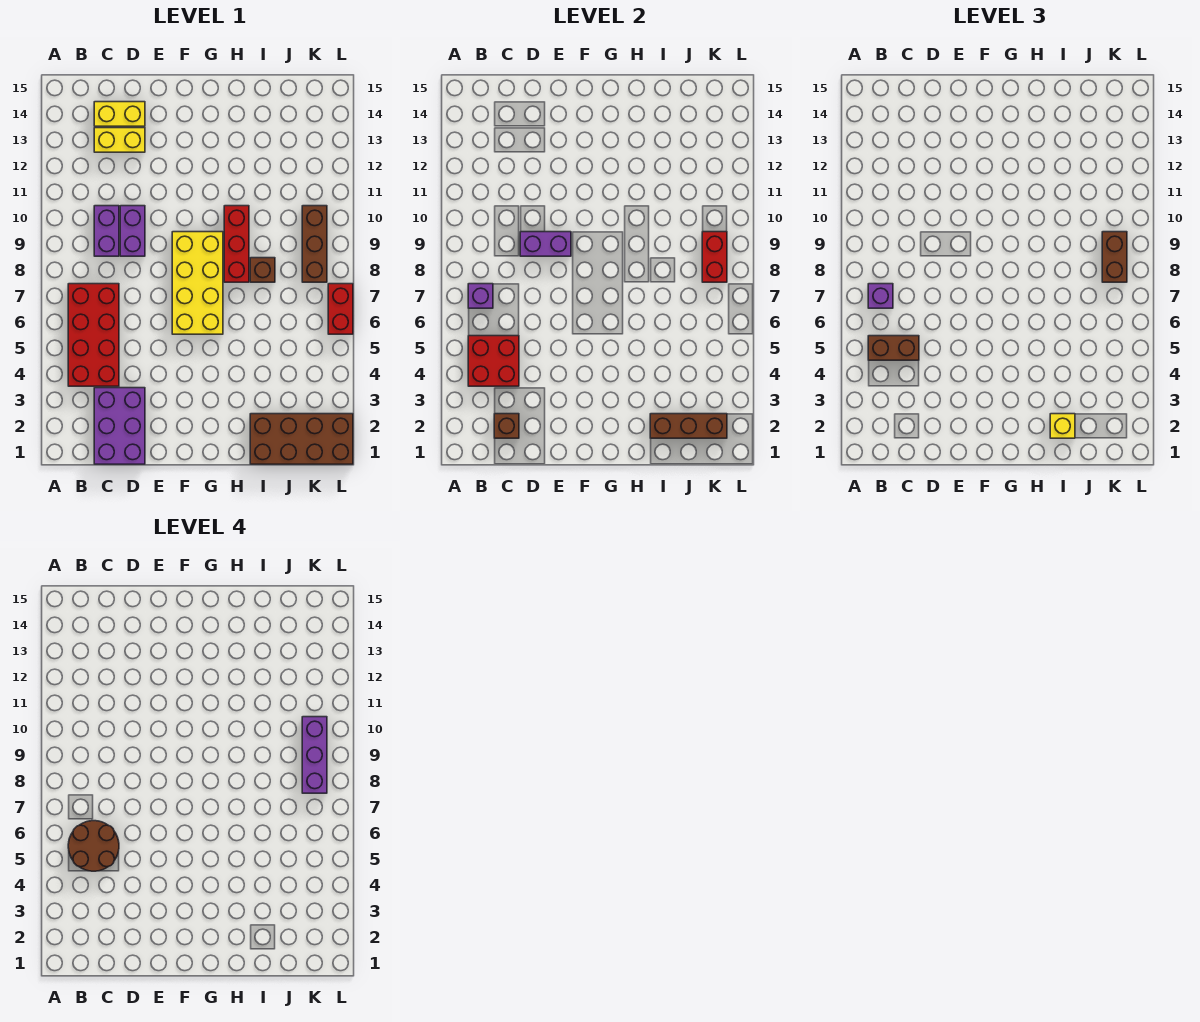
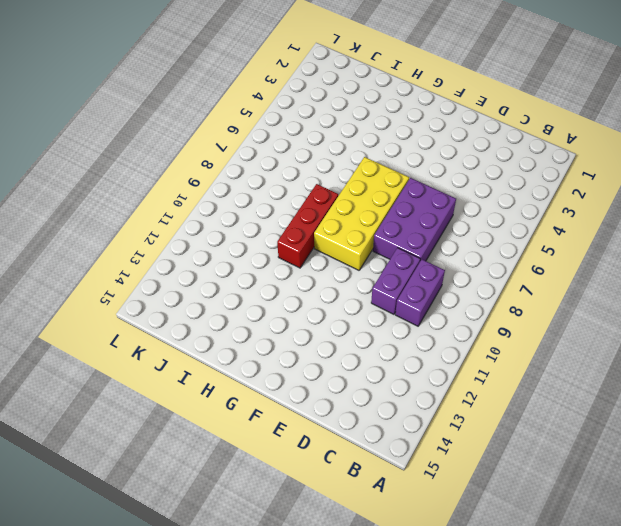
purple brick D6:E8 level 1 -> purple brick C1:D3 level 1
none -> red brick B4:C7 level 1
none -> yellow brick C13:D13 level 1
none -> yellow brick C14:D14 level 1

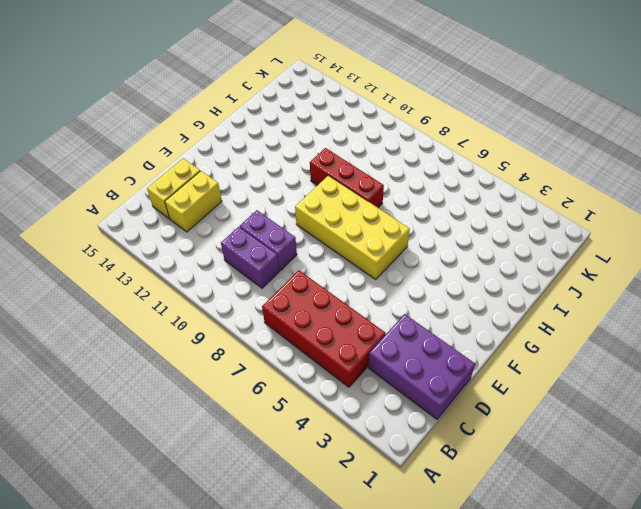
none -> brown brick I1:L2 level 1
none -> brown brick I8 level 1
none -> brown brick K8:K10 level 1

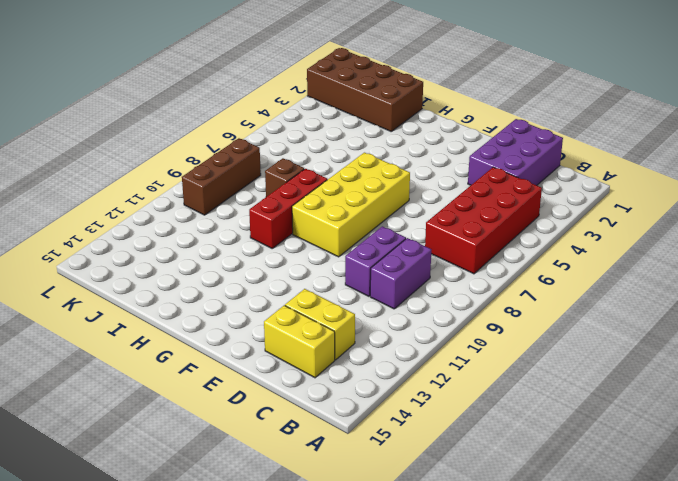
none -> red brick L6:L7 level 1
none -> red brick B4:C5 level 2
none -> purple brick B7 level 2

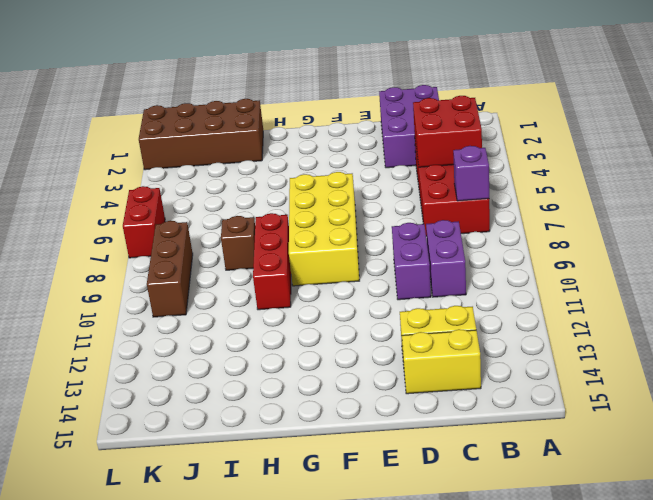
none -> brown brick C2 level 2
none -> purple brick D9:E9 level 2
none -> brown brick I2:K2 level 2

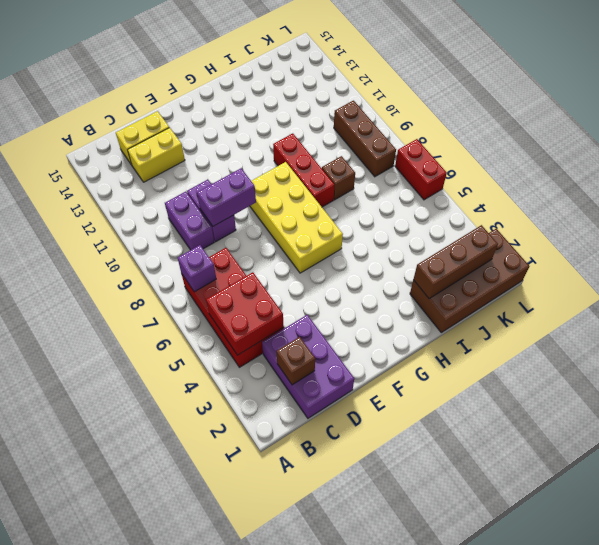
none -> red brick K8:K9 level 2
none -> brown brick B5:C5 level 3
none -> purple brick B7 level 3

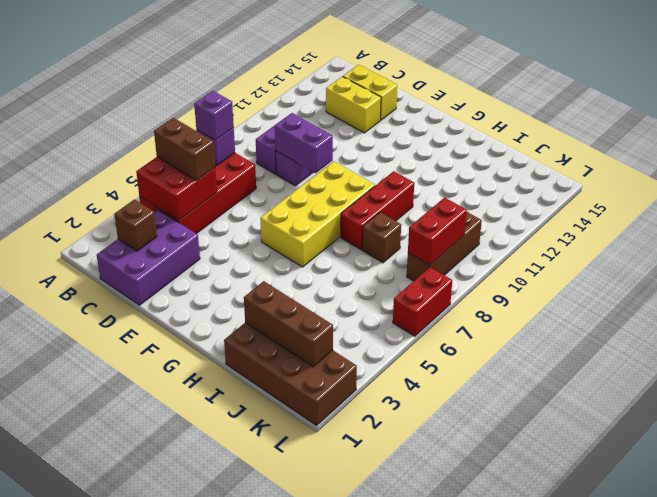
none -> yellow brick I2 level 3
none -> brown brick K8:K9 level 3
none -> brown round brick B5:C6 level 4

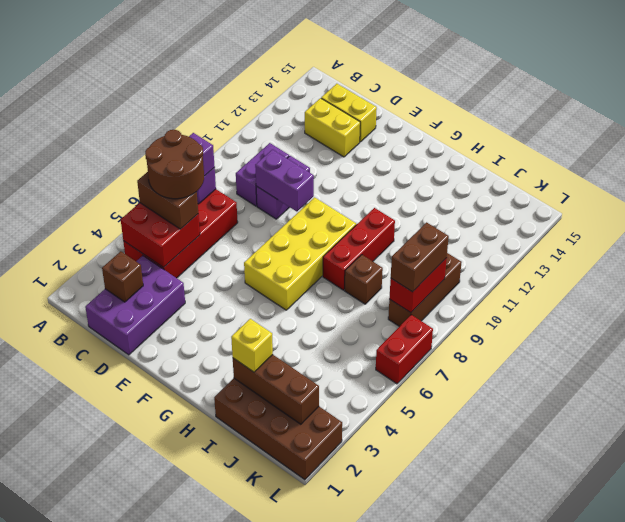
none -> purple brick K8:K10 level 4

